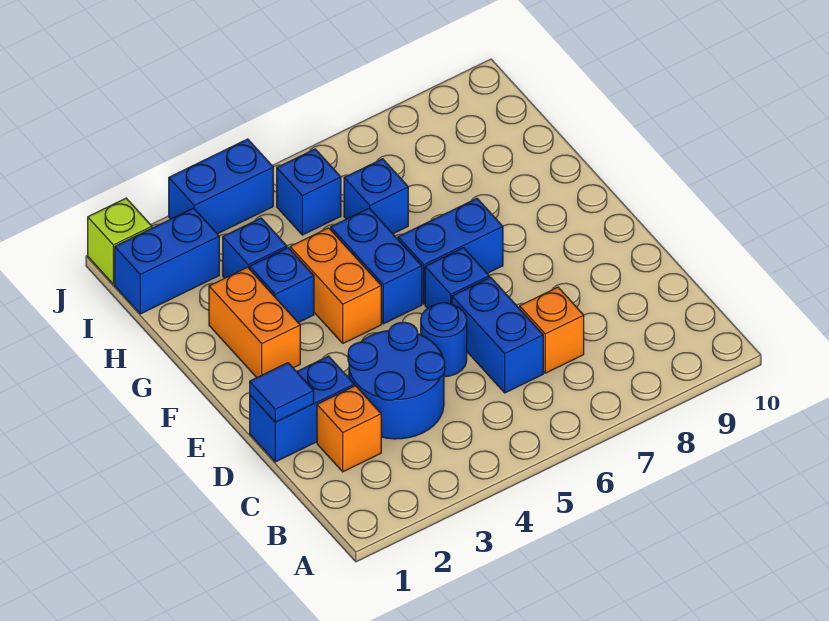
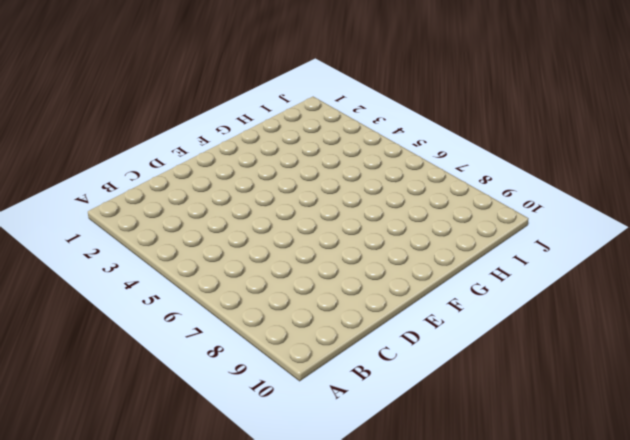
none -> orange brick C2 level 1
none -> blue round brick C3:D4 level 1
none -> blue brick C6:D6 level 1

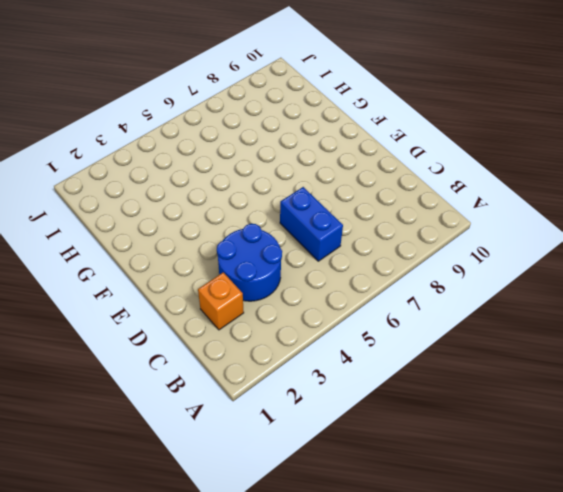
none -> orange brick C7 level 1
none -> blue brick D1:D2 level 1
none -> blue round brick D5 level 1

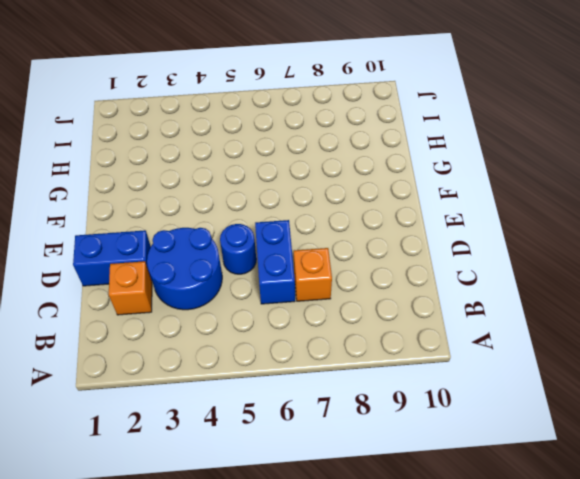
none -> blue brick E6 level 1
none -> orange brick F2:G2 level 1
none -> orange brick F4:G4 level 1

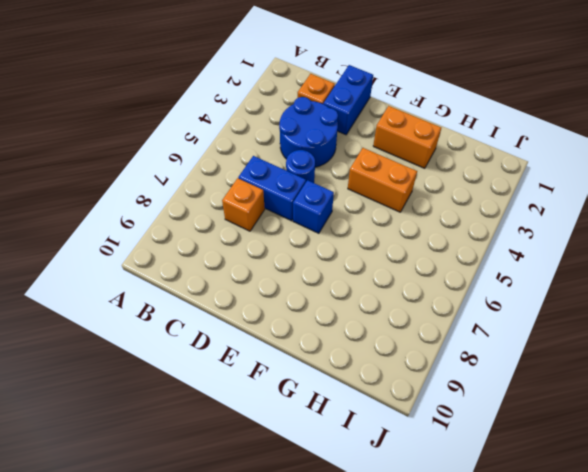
none -> blue brick F5:G5 level 1
none -> blue brick F6:F7 level 1
none -> blue brick G3 level 1

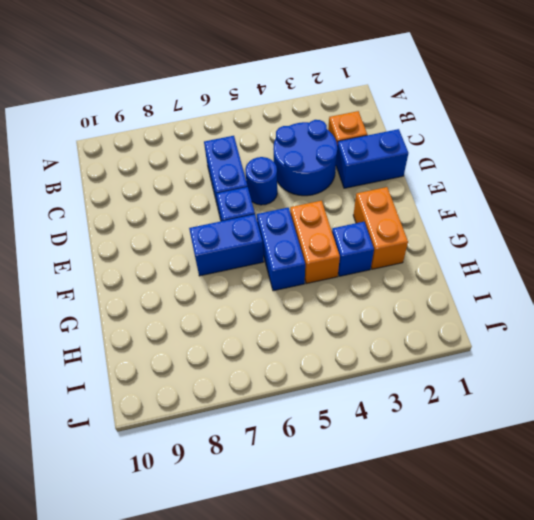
none -> orange brick C7 level 1
none -> blue brick H3 level 1
none -> blue brick H6 level 1

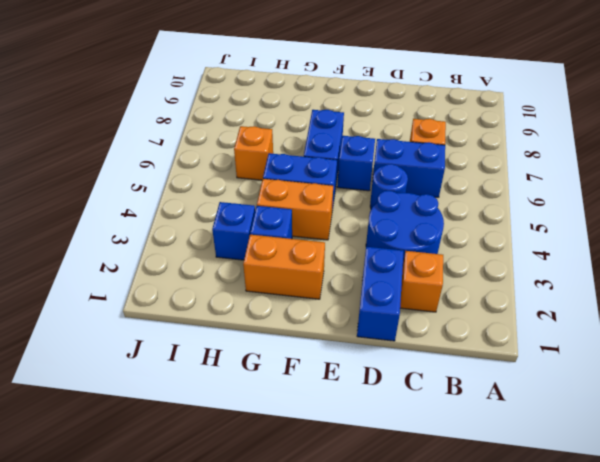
orange brick H6 level 1 -> blue brick H6 level 1
none -> blue brick I1:I2 level 1
none -> blue brick I5 level 1
none -> lime brick J1 level 1

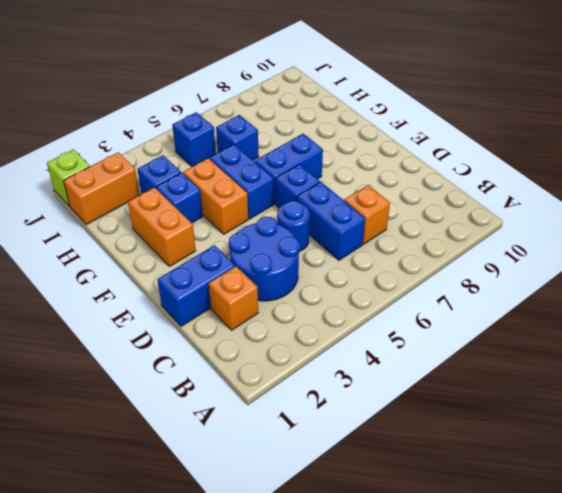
orange brick I1:I2 level 1 -> blue brick I1:I2 level 1
none -> blue brick J3:J4 level 1
none -> blue tile D1 level 2

